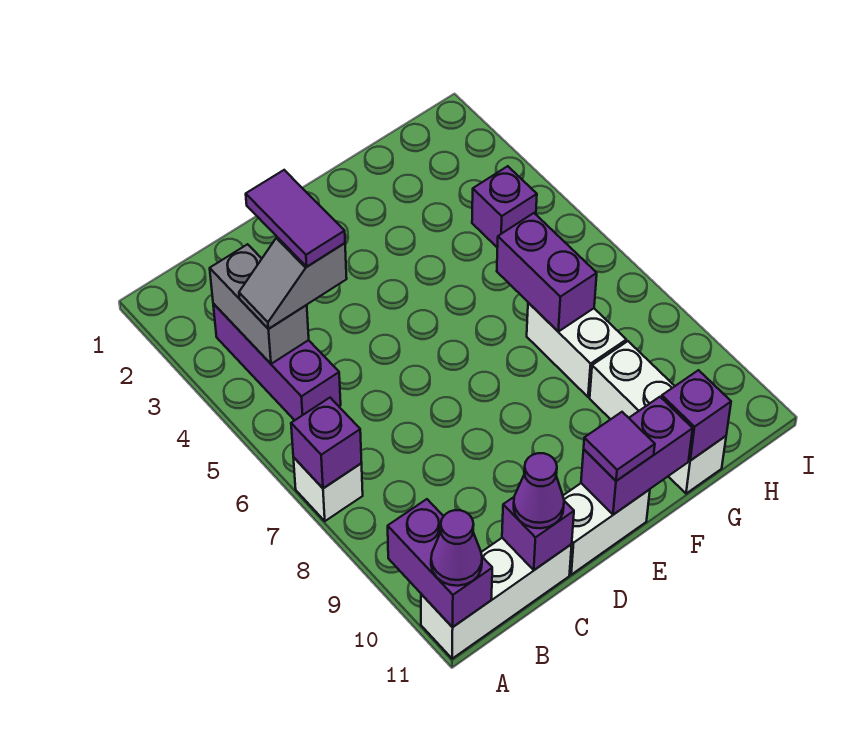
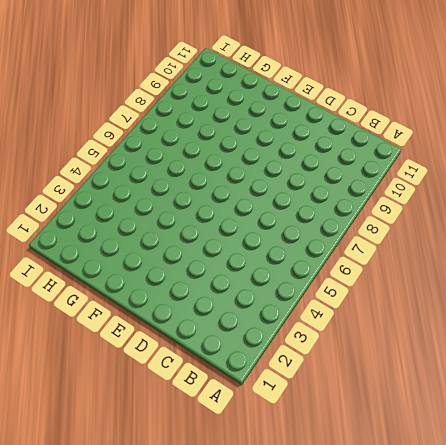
none -> white brick A7 level 1
none -> white brick A11:C11 level 1
none -> purple brick B3:B5 level 1

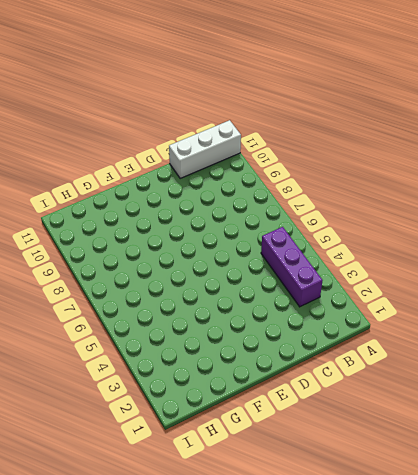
none -> white brick A7 level 1
none -> white brick D11:E11 level 1
none -> white brick G7:G8 level 1

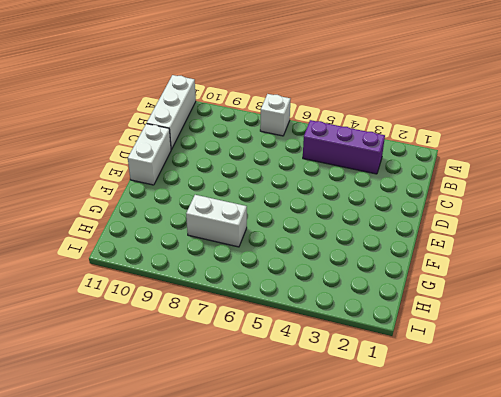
none -> white brick G9:G11 level 1
none -> purple brick H4 level 1
none -> purple brick A7 level 2

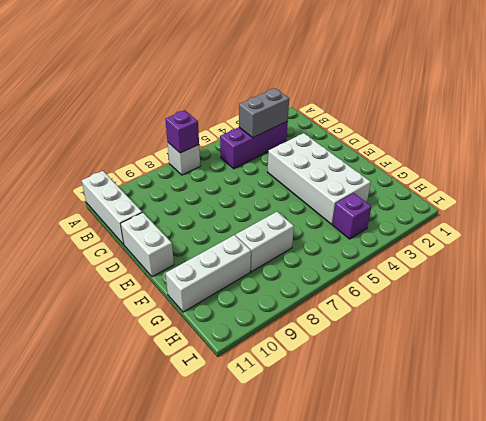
white brick D3:G4 level 1 -> none
none -> purple brick A10:A11 level 2
none -> purple brick C11 level 2
none -> purple brick E11:F11 level 2

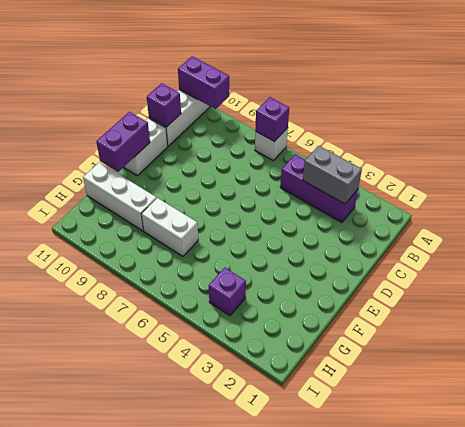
none -> purple brick G6:G7 level 2
none -> purple brick G11 level 2
none -> purple cone A11 level 3

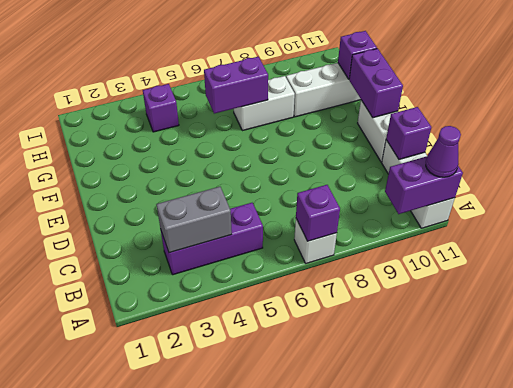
none -> grey slope B4:C4 level 3 top C
none -> purple cone C11 level 3
none -> purple tile E11 level 3

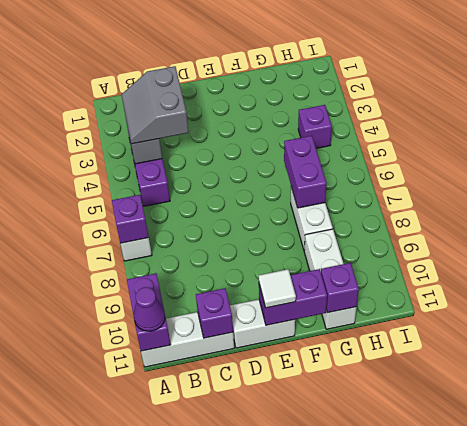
grey slope B3:C4 level 3 top C -> grey slope B4:C4 level 3 top C
white tile E11 level 3 -> purple tile E11 level 3
none -> purple cone C11 level 3
none -> purple tile C3:C4 level 4

